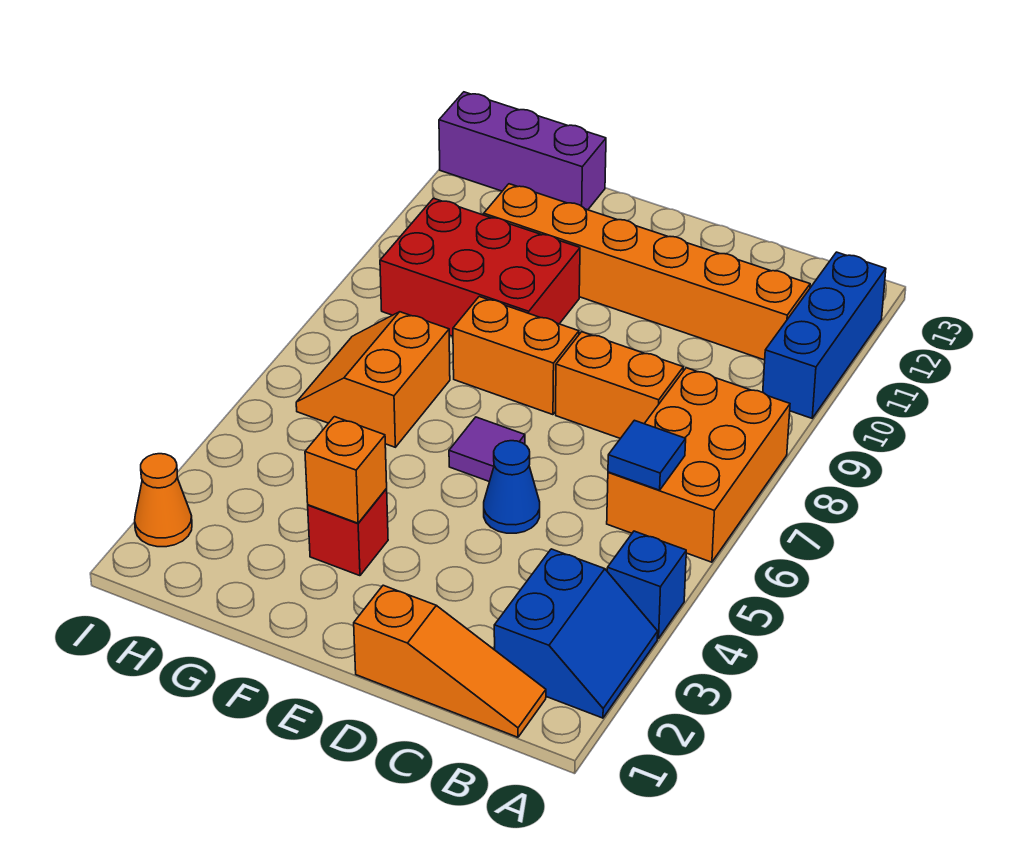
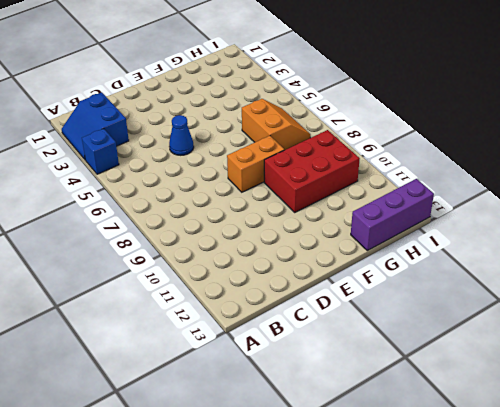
none -> orange brick A6:B8 level 1
none -> blue brick A10:A12 level 1
none -> orange slope B1:D1 level 1 top D

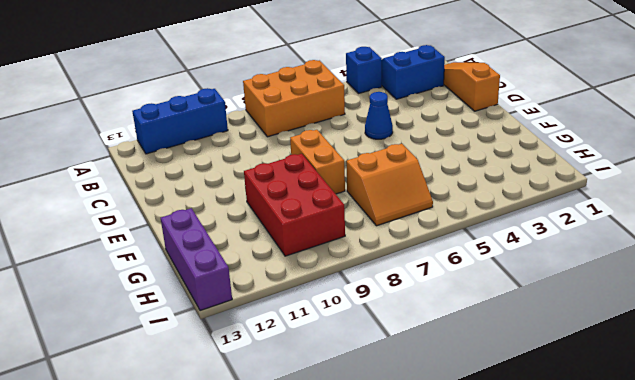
none -> orange brick B11:G11 level 1
none -> orange brick C8:D8 level 1
none -> purple tile E6 level 1

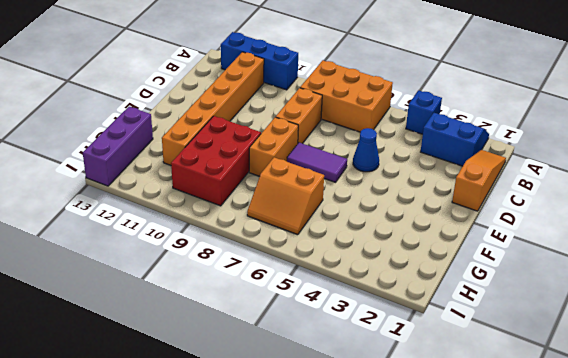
purple tile E6:E7 level 1 -> purple tile E6 level 1
none -> red brick F3 level 1
none -> orange cone I2 level 1
none -> blue tile B6 level 2

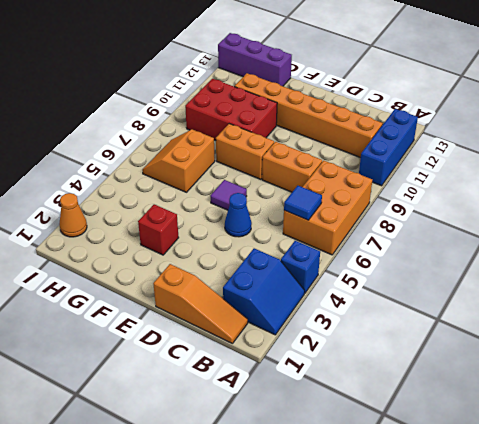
none -> orange brick F3 level 2

